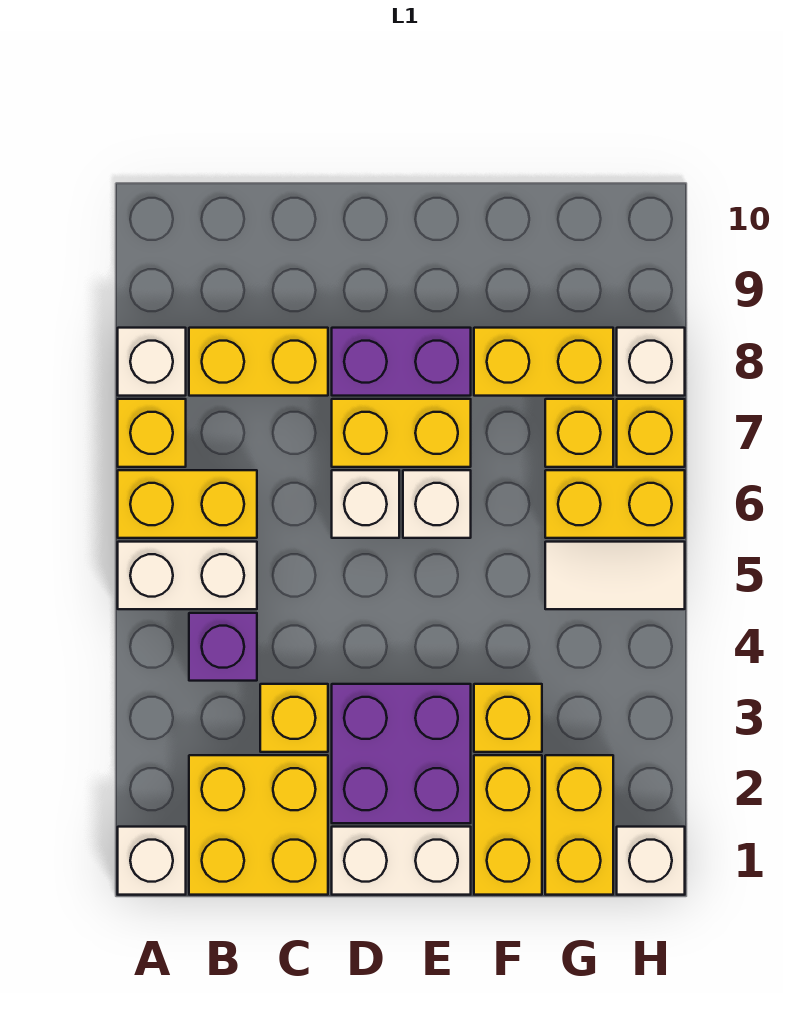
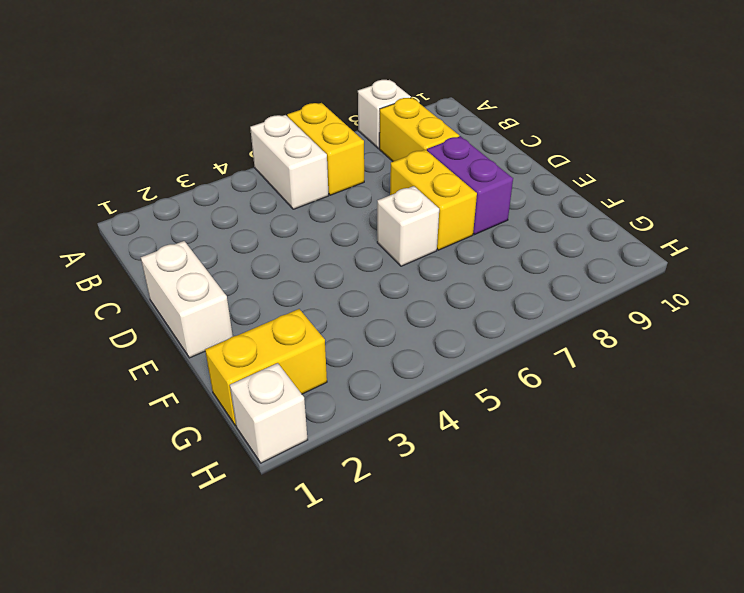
none -> white brick A1 level 1
none -> yellow brick A7 level 1
none -> yellow brick B1:C2 level 1

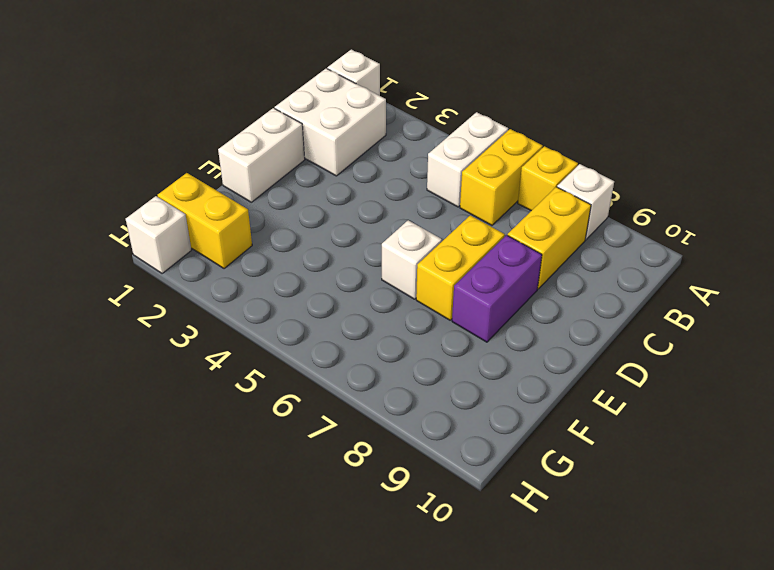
white brick B1:C2 level 1 -> yellow brick B1:C2 level 1
none -> purple brick B4 level 1
none -> yellow brick C3 level 1
none -> purple brick D2:E3 level 1

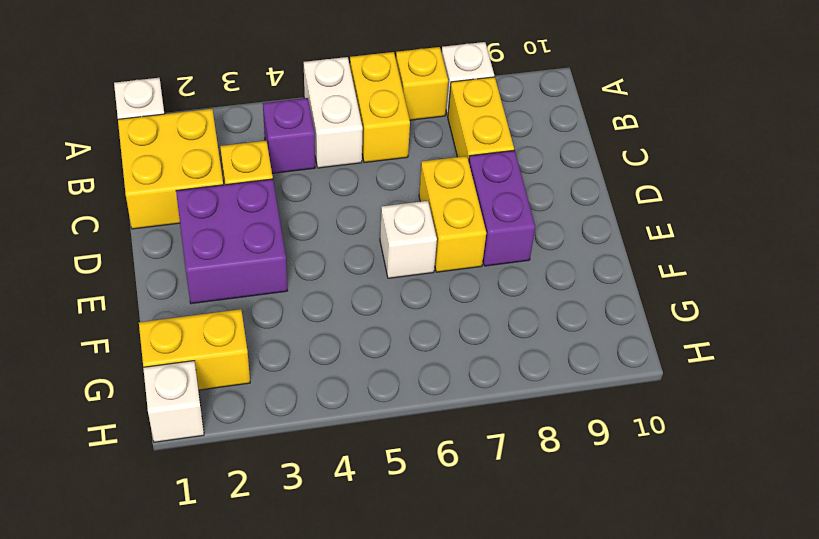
none -> white brick D1:E1 level 1
none -> white brick D6 level 1
none -> yellow brick F1:F2 level 1

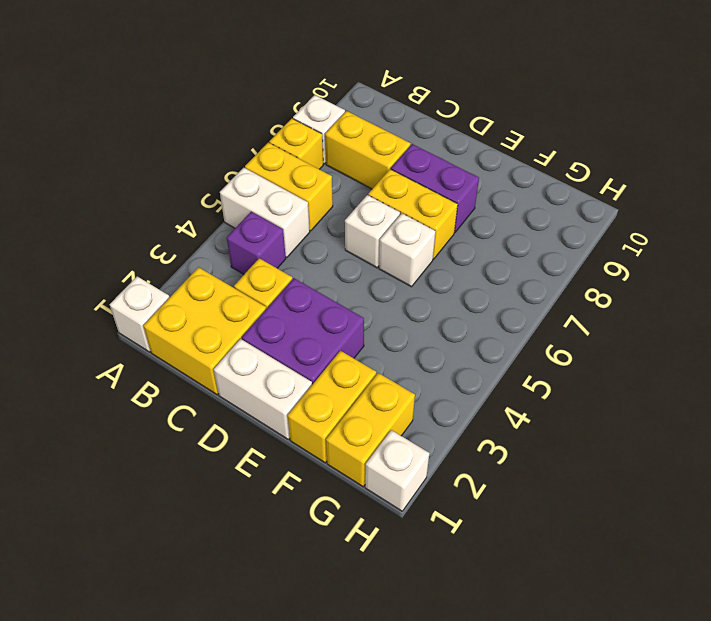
none -> yellow brick F3 level 1
none -> yellow brick F8:G8 level 1
none -> white tile G5:H5 level 1

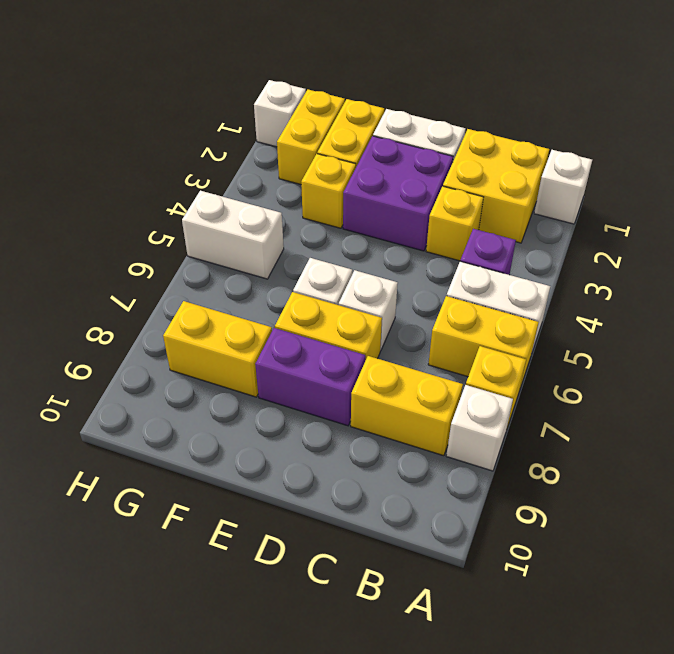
white brick G5:H5 level 1 -> white tile G5:H5 level 1
none -> yellow brick G6:H6 level 1
none -> yellow brick G7 level 1
none -> yellow brick H7 level 1

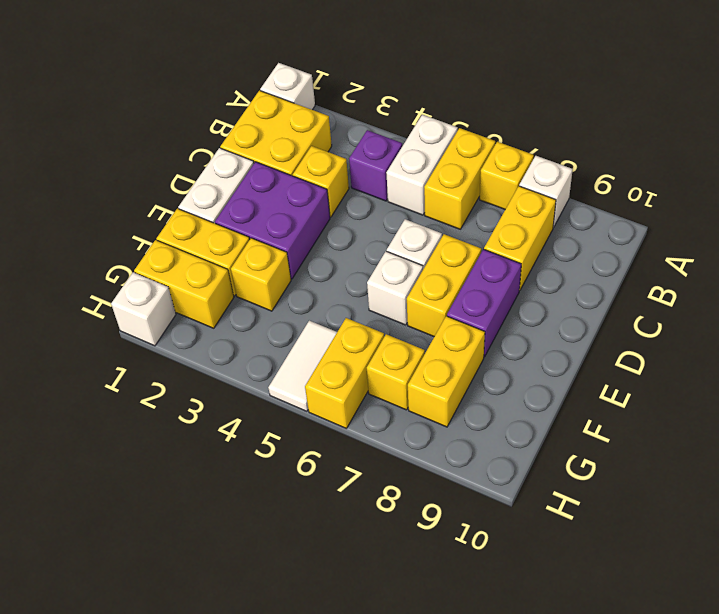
none -> yellow brick H7 level 1
none -> white brick H8 level 1

